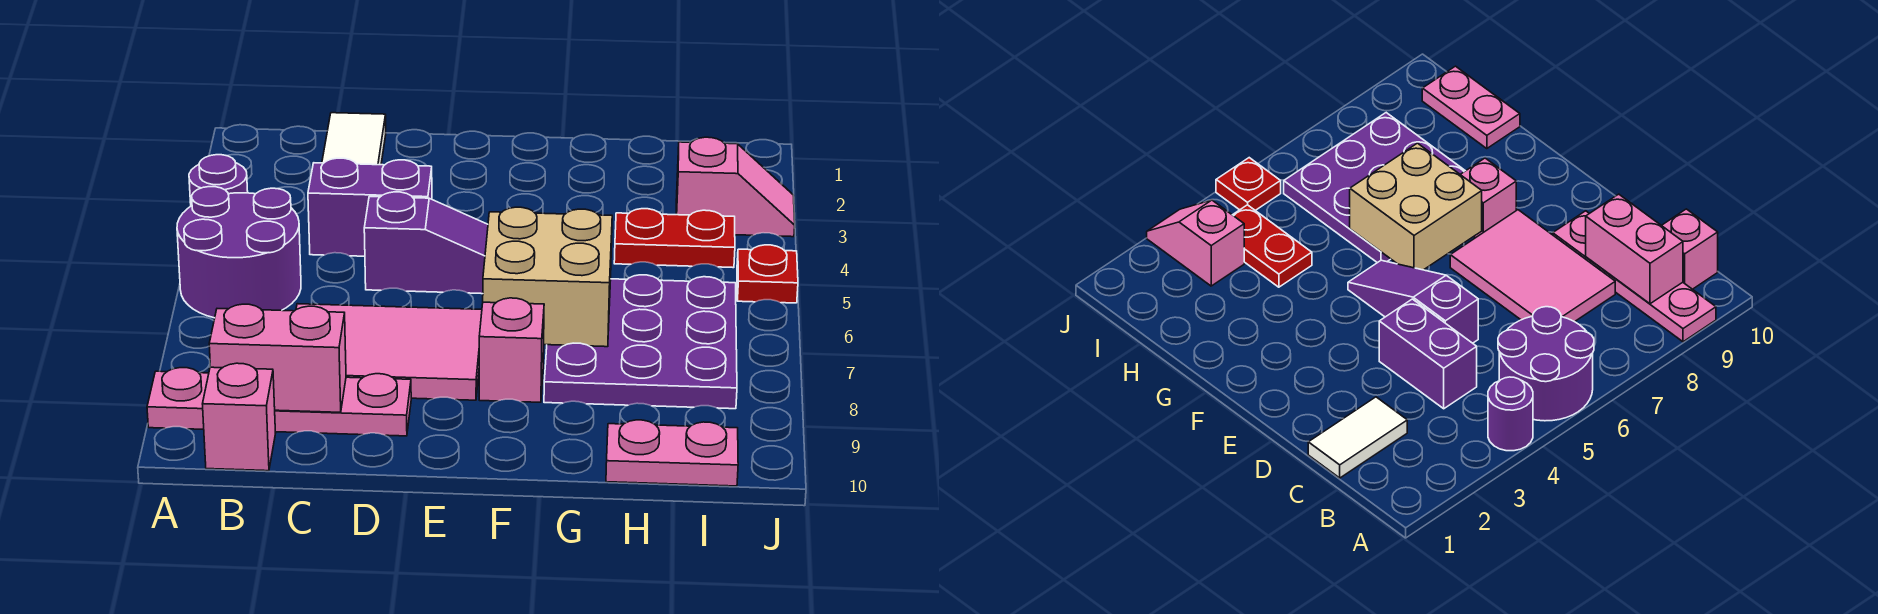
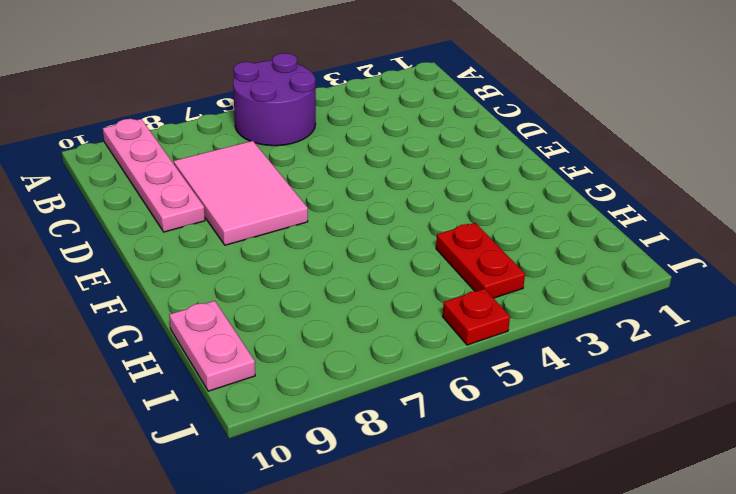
none -> purple round brick A4 level 1
none -> pink brick B10 level 1
none -> white tile C1:C2 level 1

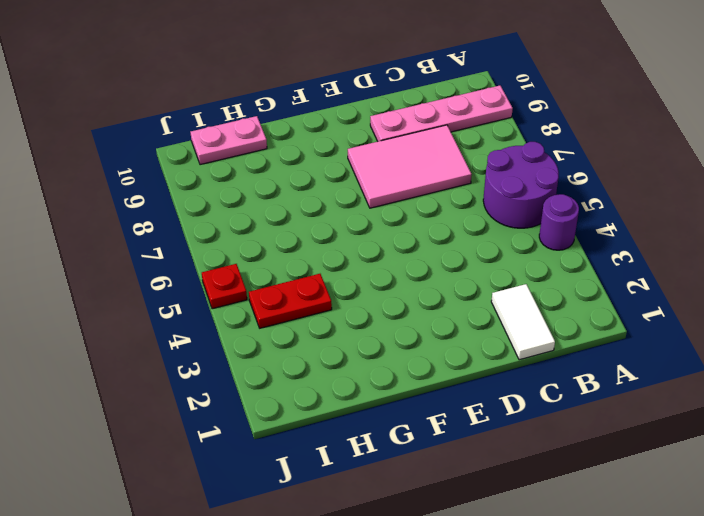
none -> pink brick B10 level 1
none -> purple brick C4:D4 level 1
none -> purple slope D5:F5 level 1 top D

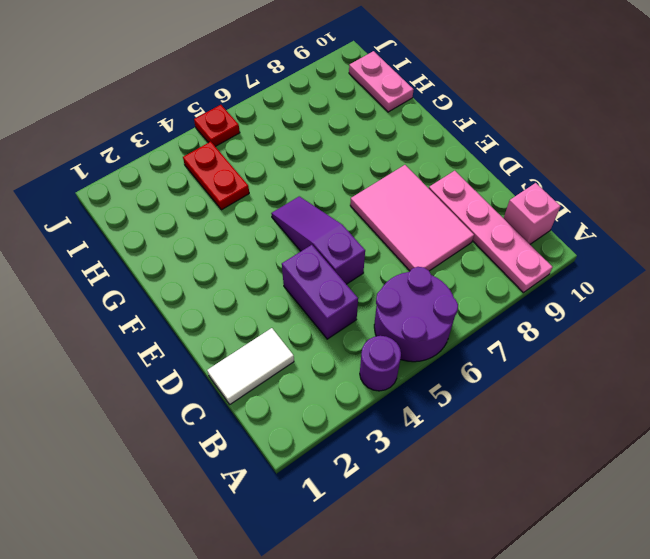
none -> pink brick F8 level 1
none -> purple plate G6:I8 level 1
none -> pink slope I3:J3 level 1 top I

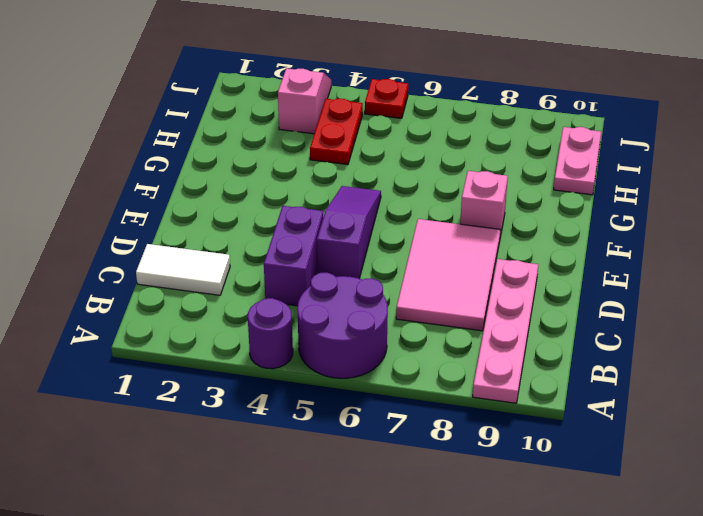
none -> pink brick B10 level 1
none -> purple plate G6:I8 level 1
none -> pink brick B9:C9 level 2

